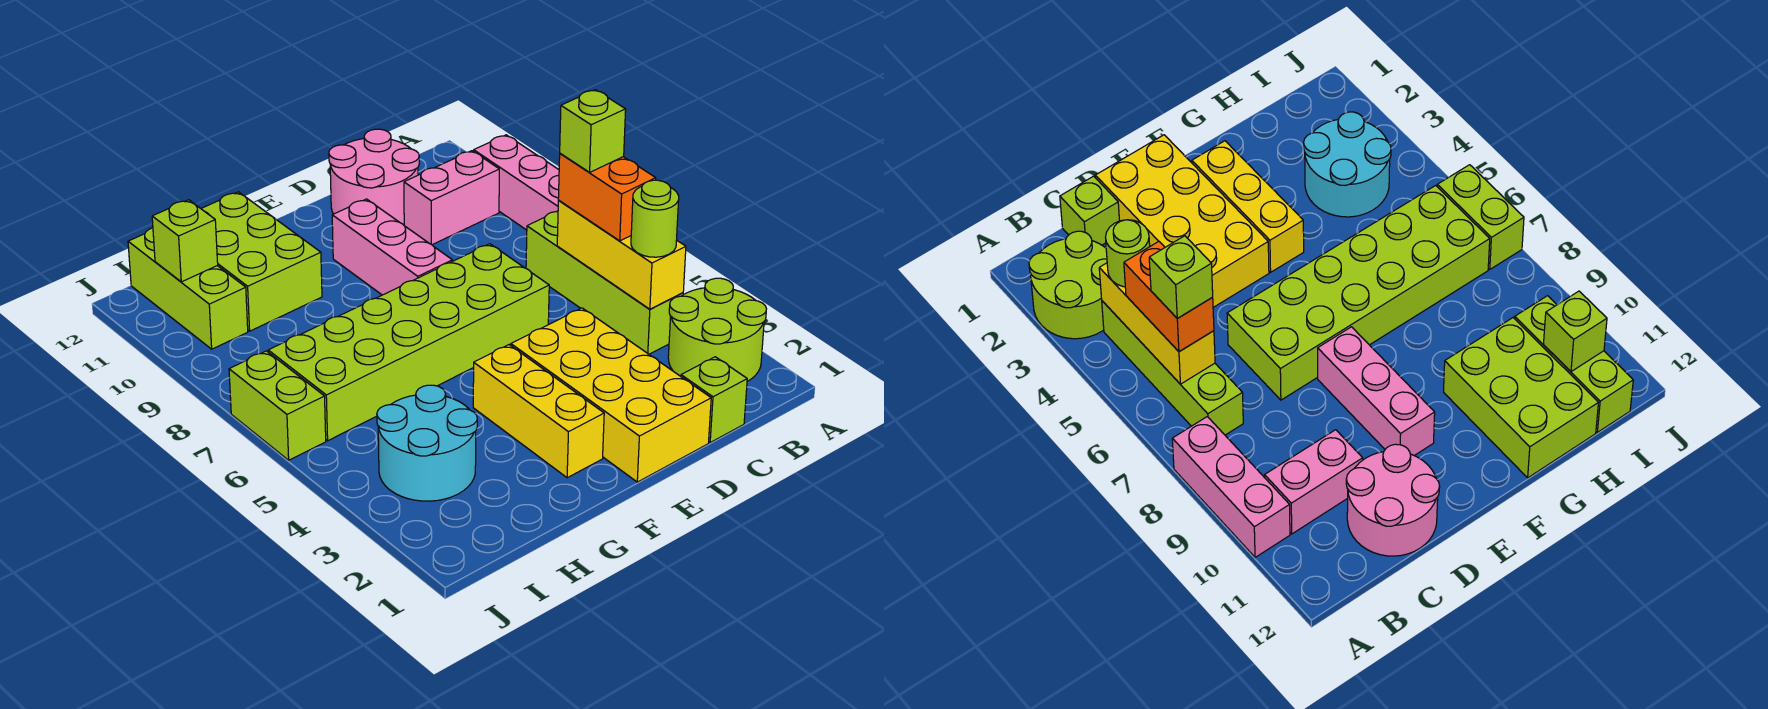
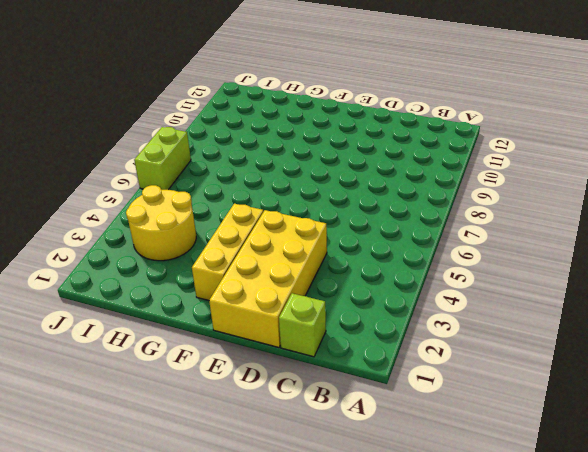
yellow round brick H3:I4 level 1 -> cyan round brick H3:I4 level 1
none -> lime round brick A2:B3 level 1
none -> pink brick A8:A10 level 1
none -> lime brick B4:B7 level 1

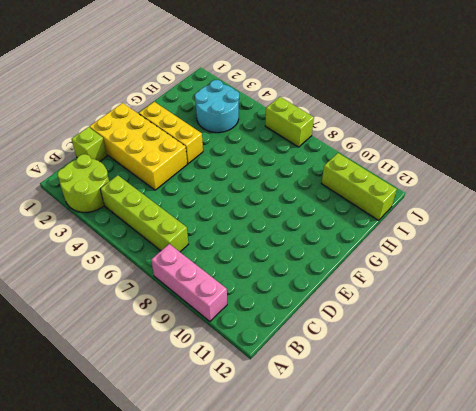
none -> pink brick B10:C10 level 1
none -> pink round brick C11:D12 level 1
none -> lime brick D6:I7 level 1

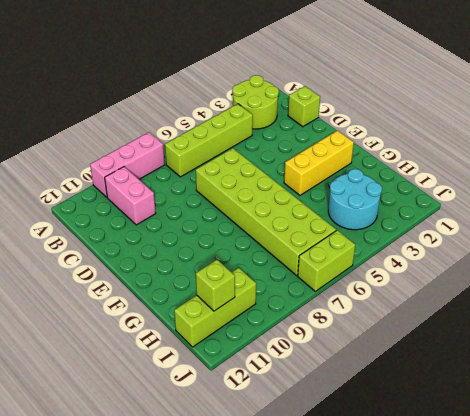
none -> pink round brick C11:D12 level 1
none -> yellow brick D1:E4 level 1
none -> pink brick E8:E10 level 1

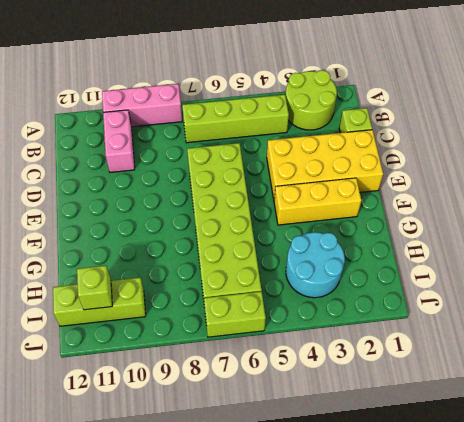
none -> pink round brick C11:D12 level 1
none -> pink brick E8:E10 level 1
none -> lime brick G10:H12 level 1

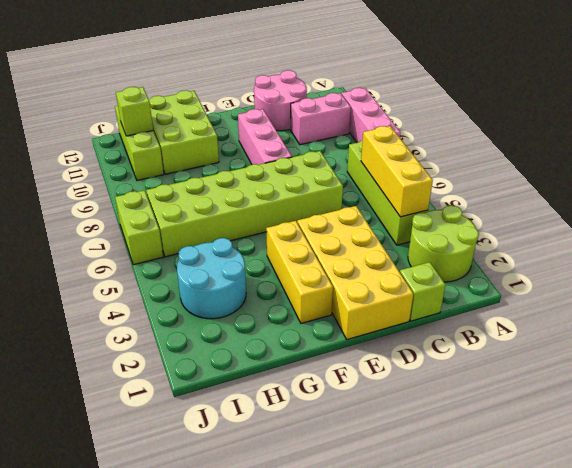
none -> lime round brick B4 level 3
none -> orange brick B5:B6 level 3
none -> lime brick B6 level 4

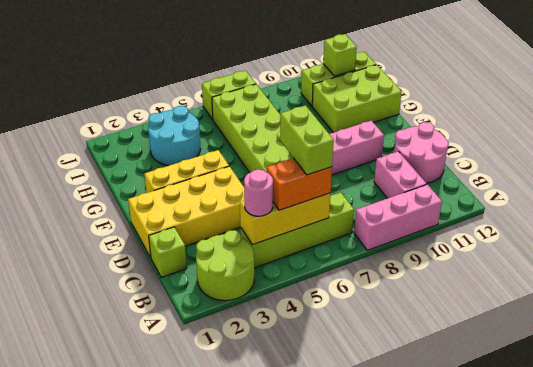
pink round brick B4 level 3 -> lime round brick B4 level 3
lime brick B6:C6 level 4 -> lime brick B6 level 4

